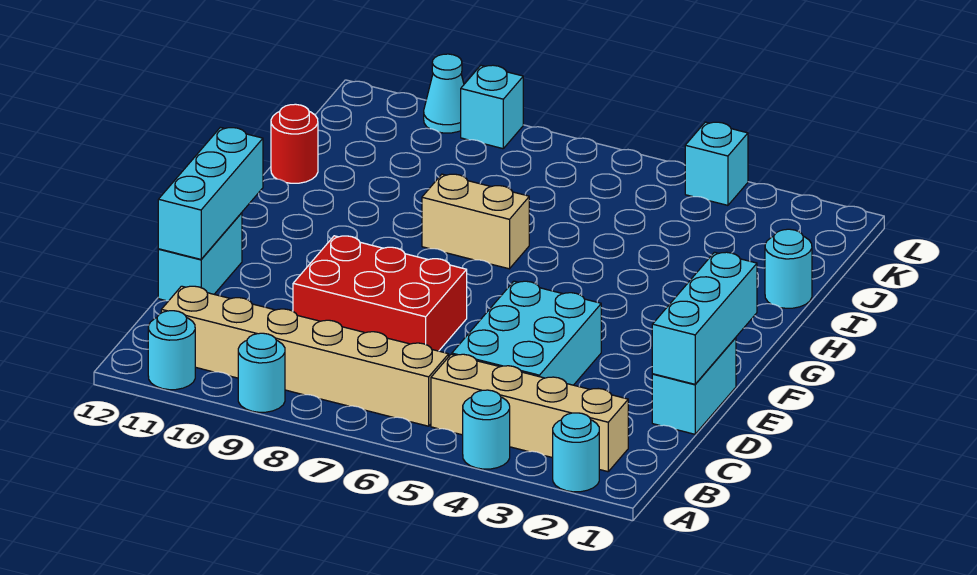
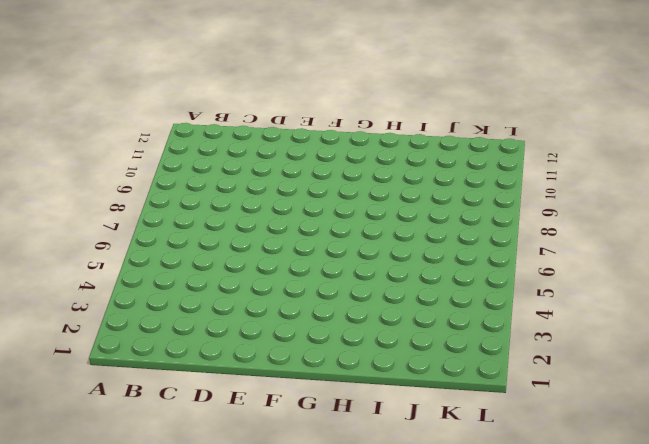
none -> cyan round brick A2 level 1
none -> cyan round brick A4 level 1
none -> cyan round brick A9 level 1

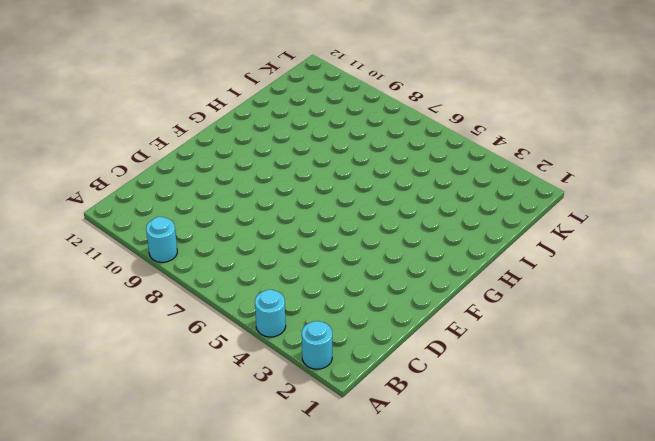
none -> cyan round brick A11 level 1
none -> tan brick B2:B5 level 1
none -> tan brick B6:B11 level 1

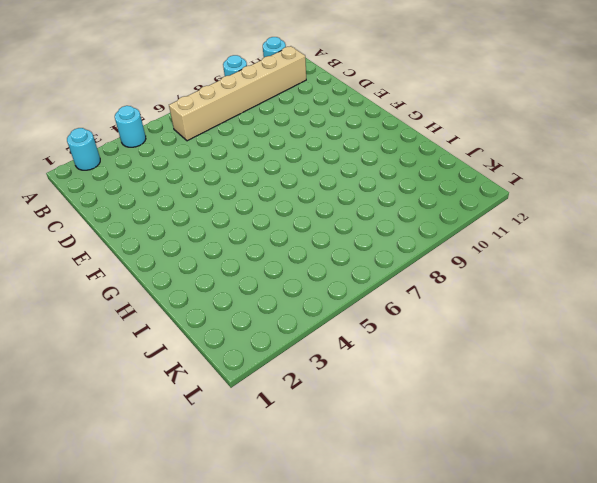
none -> tan brick B2:B5 level 1
none -> cyan brick C4:E5 level 1
none -> cyan brick D1:E1 level 1

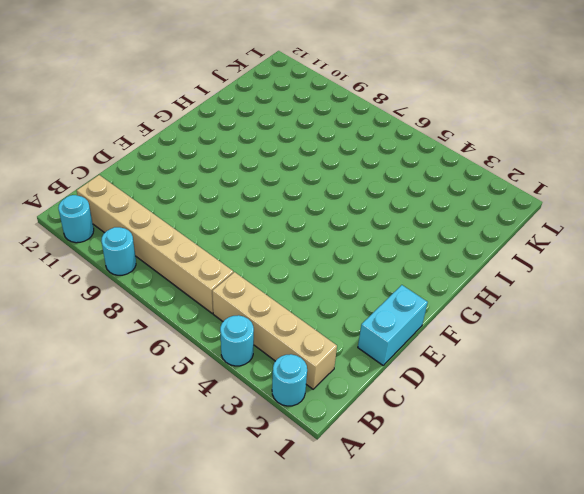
none -> cyan brick C4:E5 level 1
none -> red brick D7:E9 level 1
none -> cyan brick D12:E12 level 1

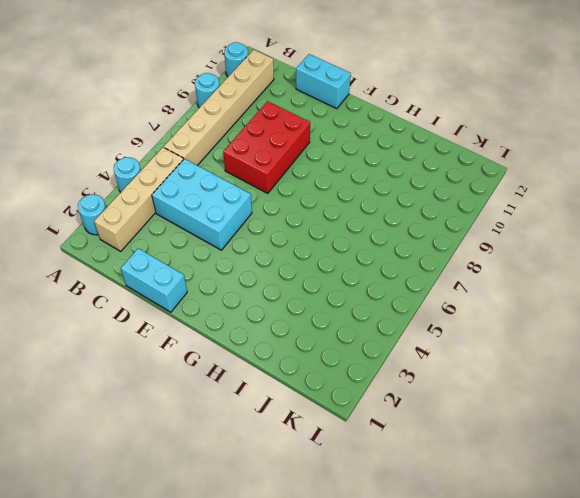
none -> tan brick H7:H8 level 1
none -> cyan round brick I1 level 1
none -> red round brick I12 level 1

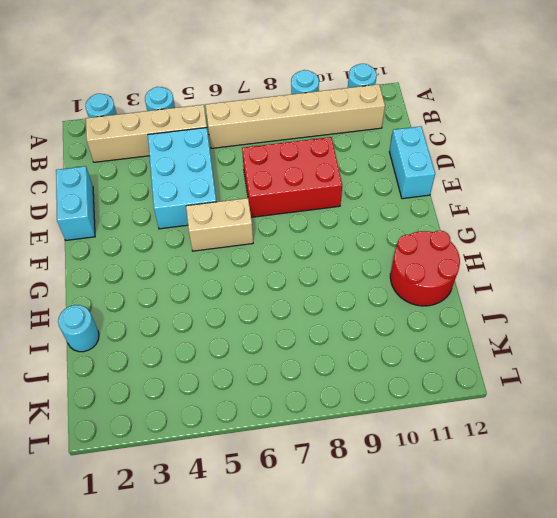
tan brick F5:F6 level 1 -> tan brick H7:H8 level 1
red round brick H11:I12 level 1 -> red round brick I12 level 1
none -> cyan brick L4 level 1
none -> cyan brick L9 level 1
none -> cyan cone L10 level 1

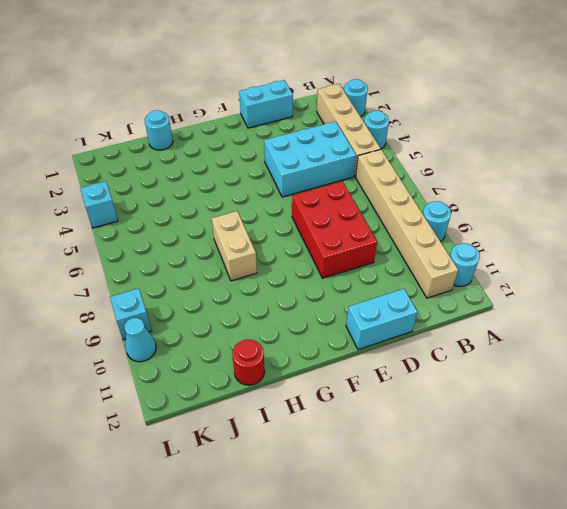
none -> cyan brick D1:F1 level 2
none -> cyan brick D12:F12 level 2

